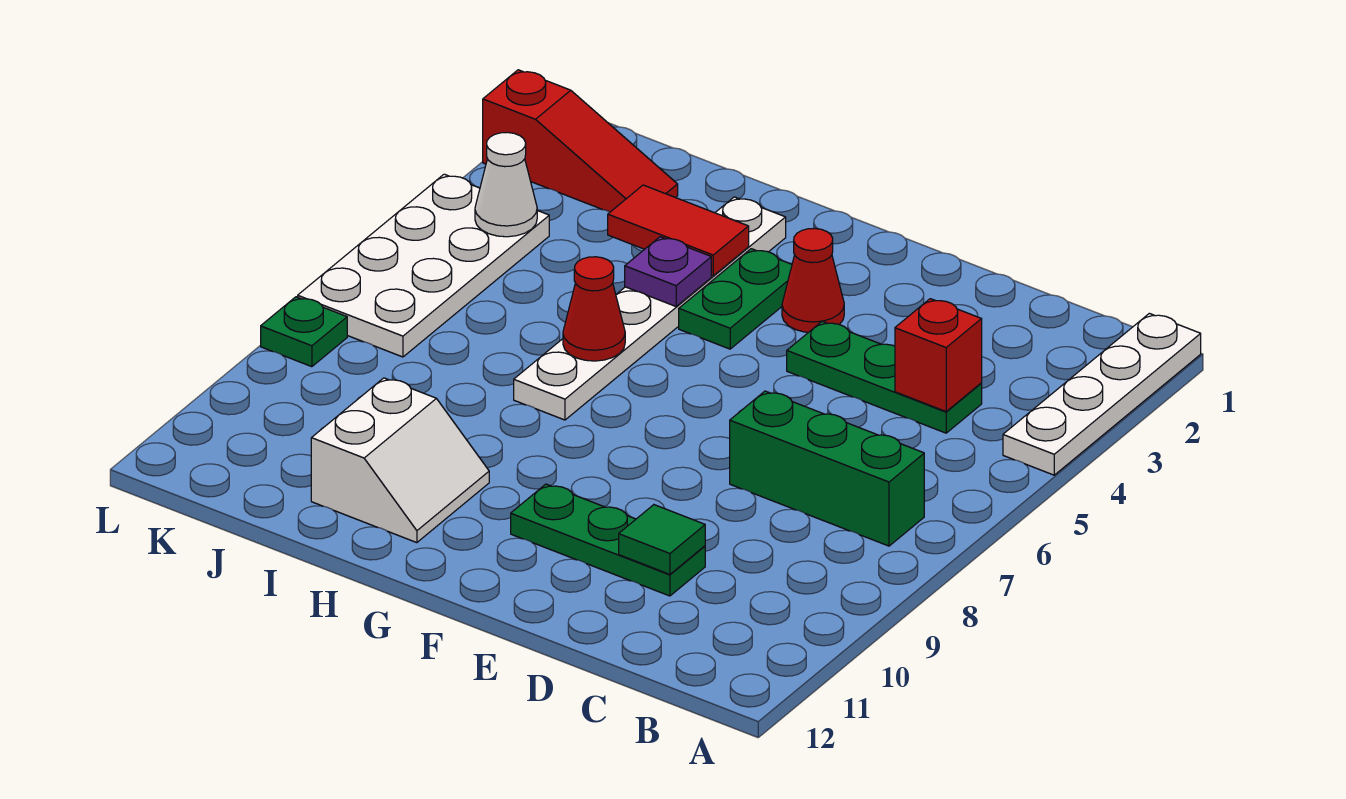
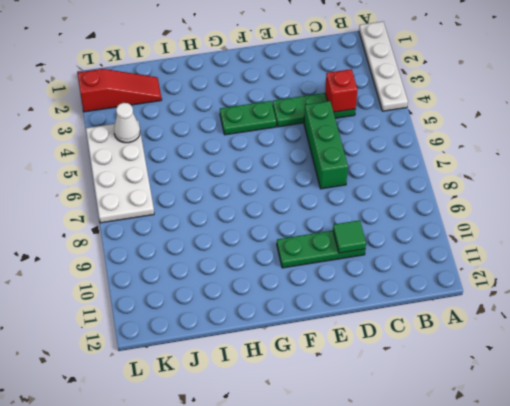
green brick D5:D7 level 1 -> green brick B7:D7 level 1
green plate F4:G4 level 1 -> green plate G3:G4 level 1
none -> red cone F3 level 1
none -> white plate H2:H7 level 1
none -> white slope H10:I11 level 1 top I

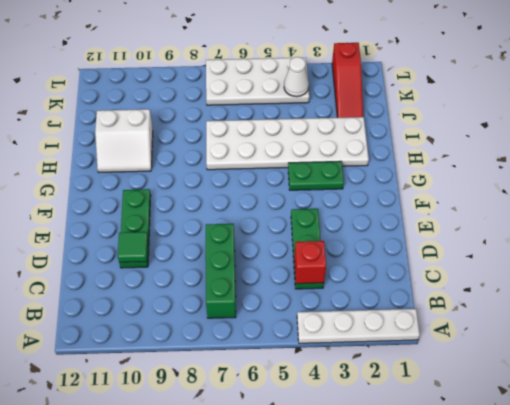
white plate H2:I7 level 1 -> white plate H2:H7 level 1
none -> red cone F3 level 1
none -> green plate L8 level 1
none -> red tile H3:I3 level 2

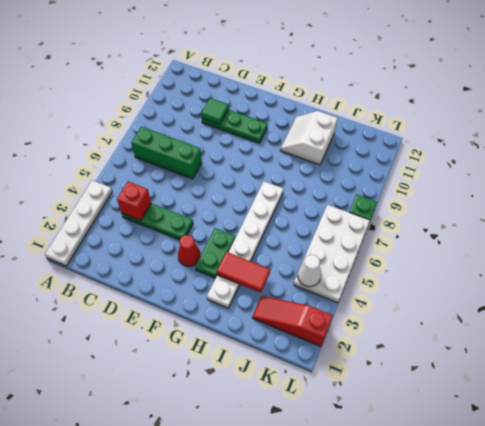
none -> purple plate H4 level 2
none -> red cone H6 level 2

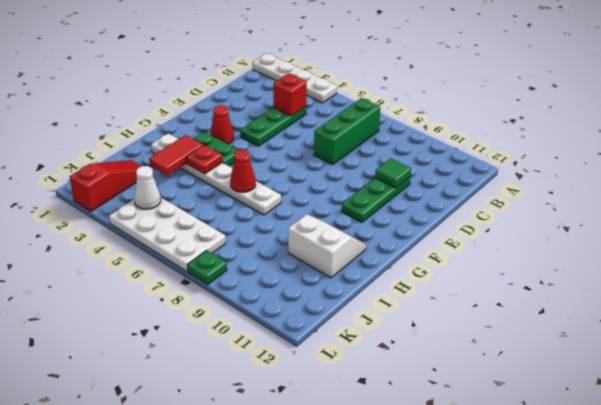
red plate H4 level 2 -> purple plate H4 level 2

